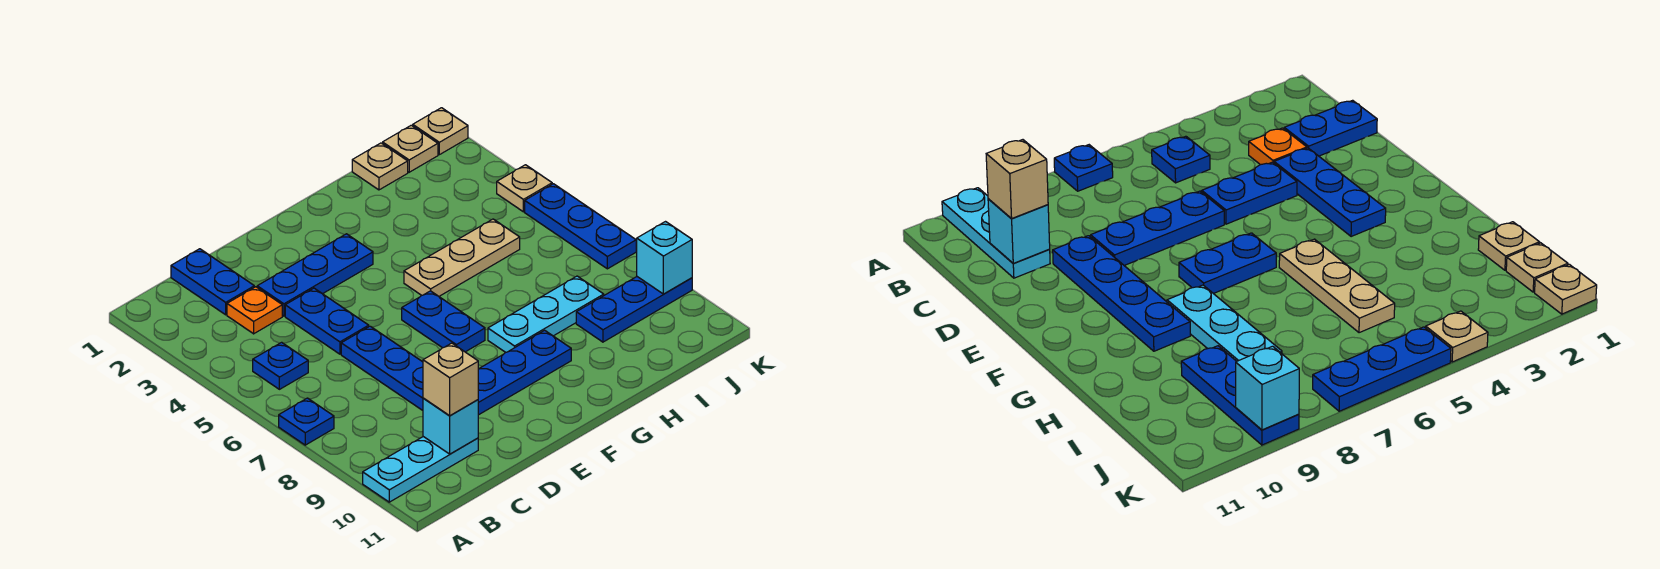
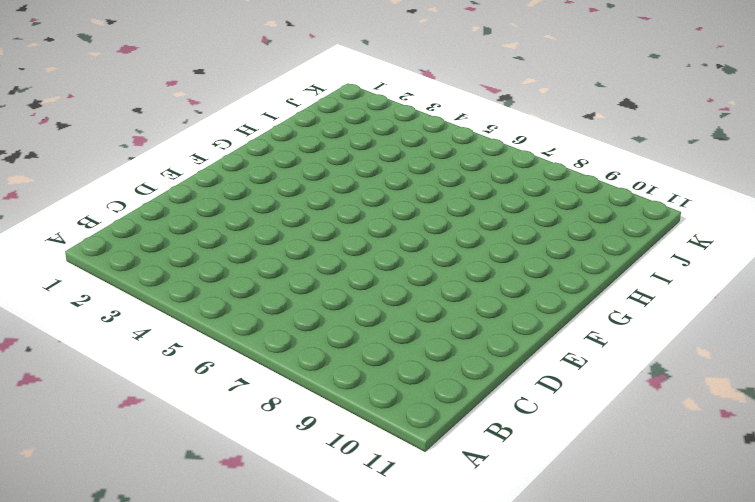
none -> blue plate A7 level 1
none -> cyan plate A10:C10 level 1
none -> blue plate B5 level 1

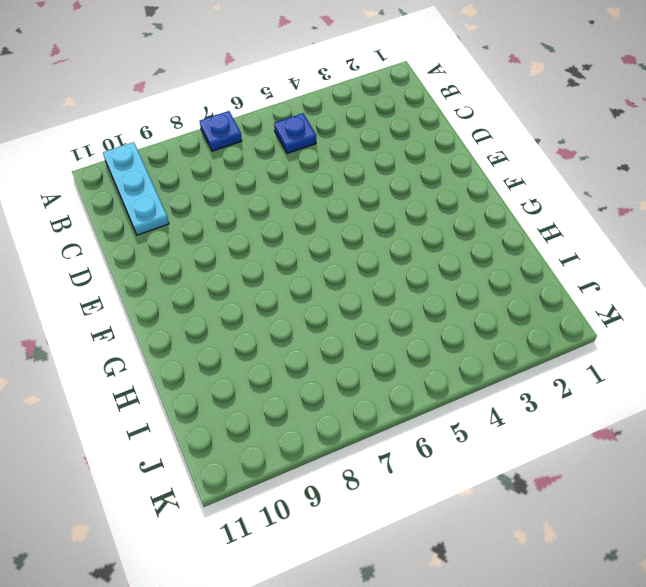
none -> blue plate C1:C2 level 1
none -> orange plate C3 level 1
none -> blue plate D3:F3 level 1

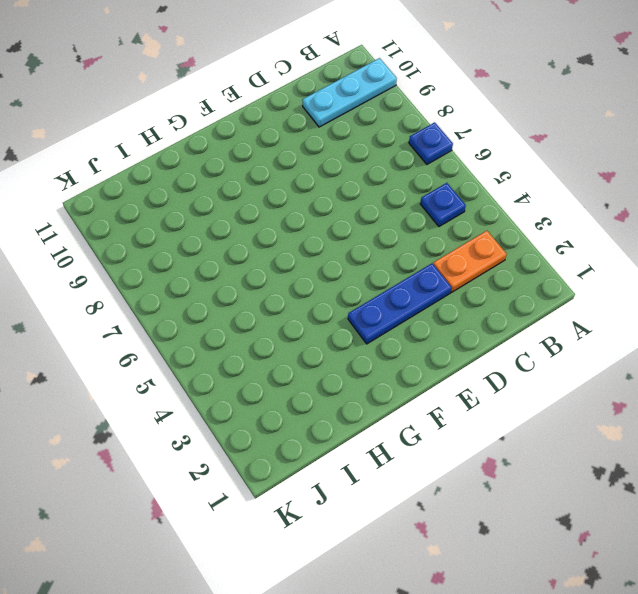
orange plate B3:C3 level 1 -> orange plate C3 level 1
none -> blue plate C1:C2 level 1
none -> blue plate D4:D5 level 1
none -> blue plate D6:D8 level 1

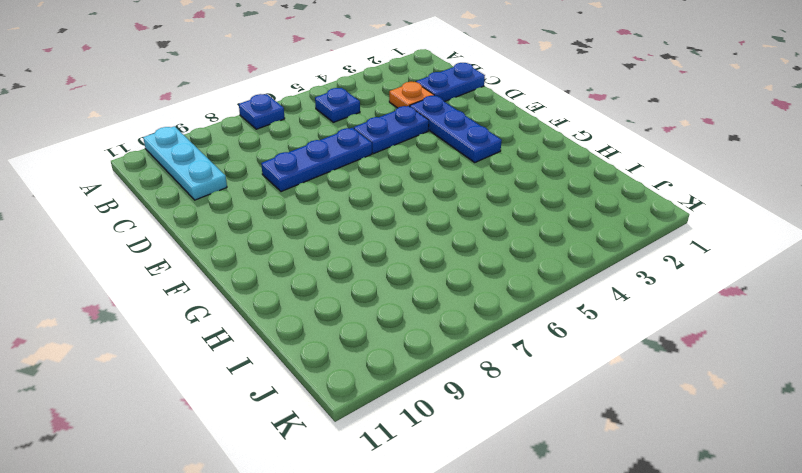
none -> blue plate D9:G9 level 1
none -> blue plate F6:F7 level 1
none -> tan plate G5:I5 level 1

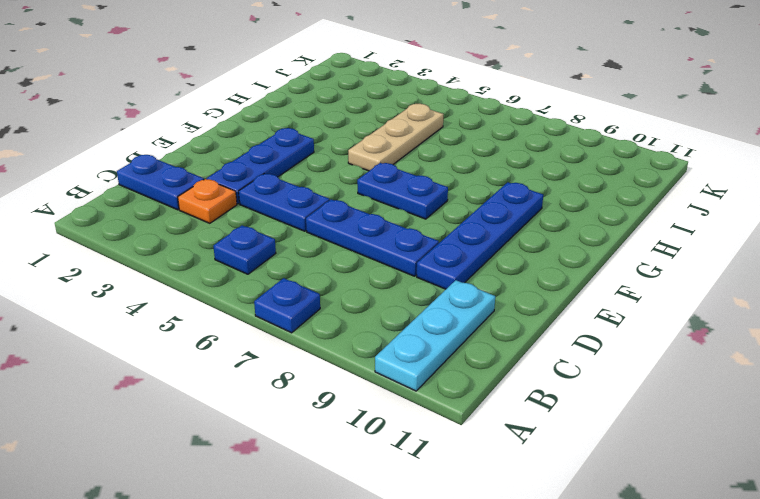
none -> cyan plate G8:I8 level 1
none -> tan plate I1 level 1
none -> blue plate I9:K9 level 1

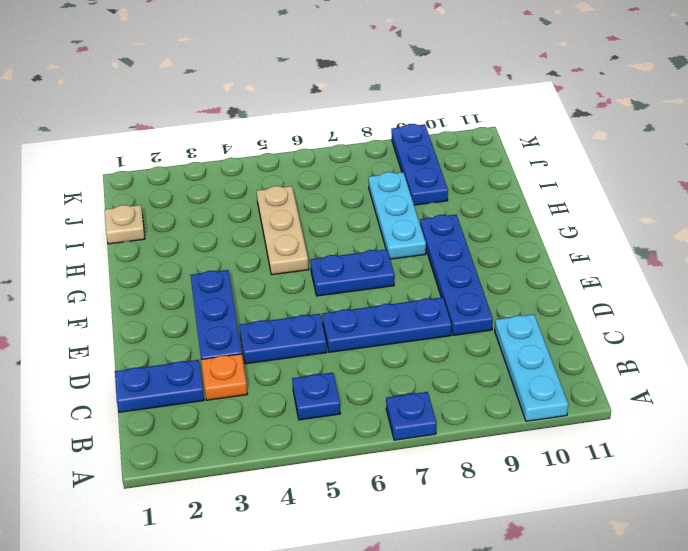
none -> tan plate J1 level 1
none -> tan plate K1 level 1
none -> tan plate K4 level 1

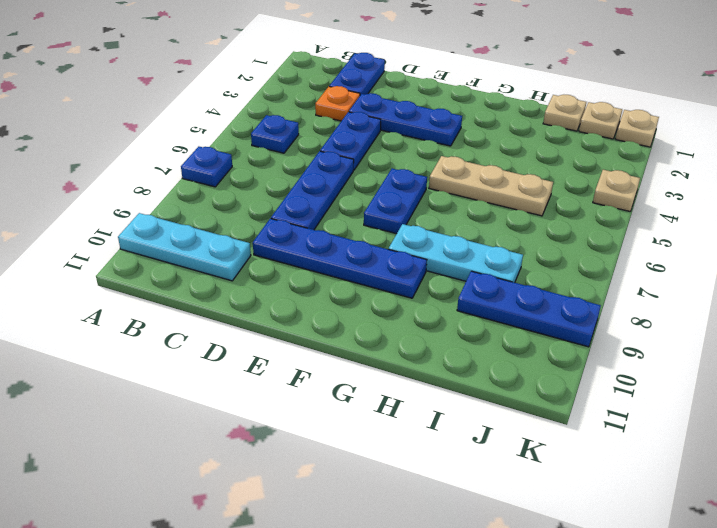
none -> blue plate K5:K7 level 1
none -> cyan brick C10 level 2
none -> cyan brick K9 level 2

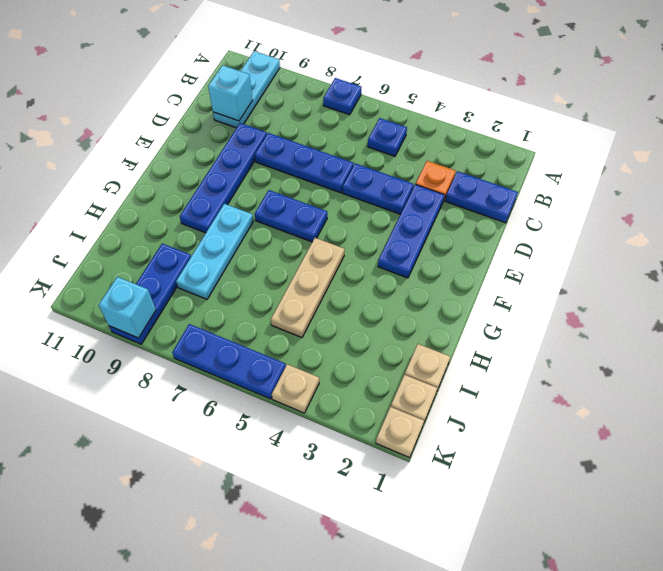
none -> tan brick C10 level 3

